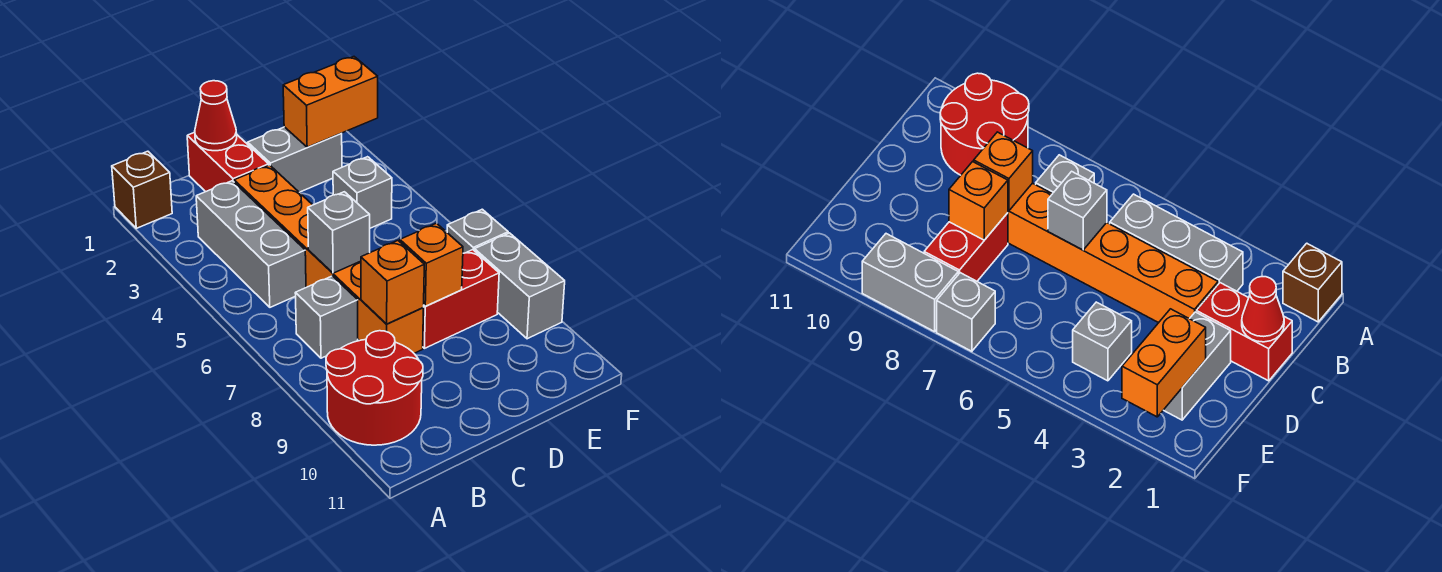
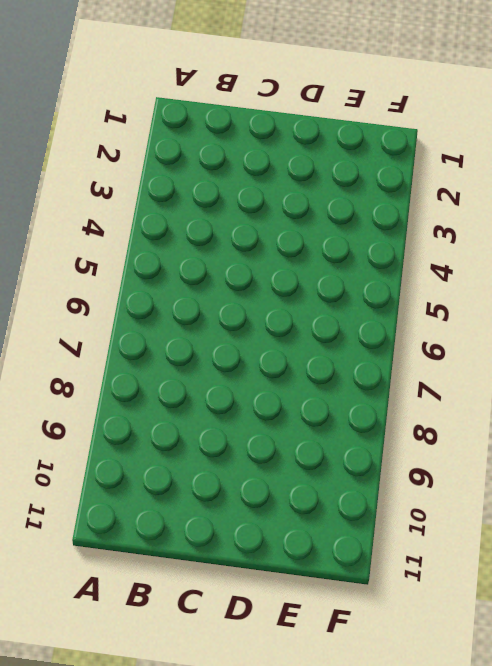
none -> brown brick A1 level 1
none -> red round brick A9:B10 level 1
none -> grey brick B3:B5 level 1

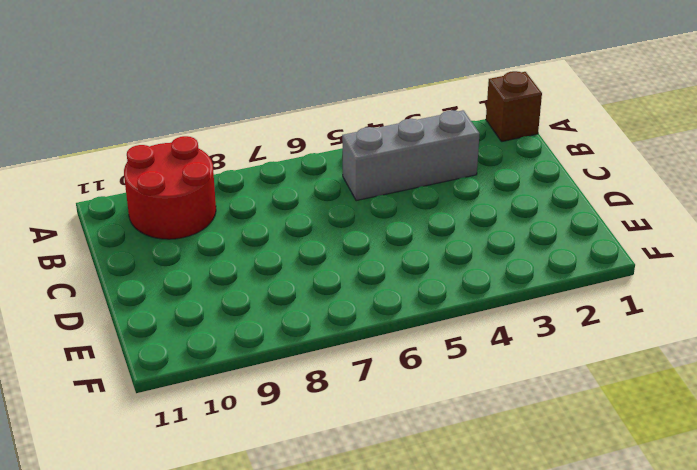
none -> grey brick B7 level 1
none -> red brick C1:C2 level 1
none -> orange brick C3:C8 level 1

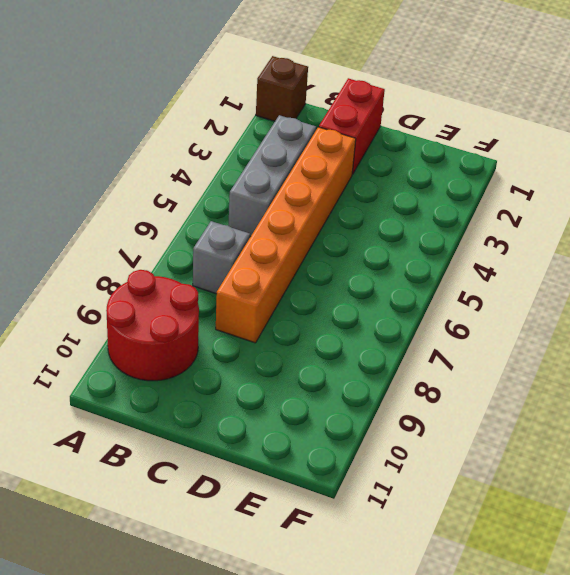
none -> grey brick D2:E2 level 1
none -> red brick D8:E8 level 1
none -> grey brick E4 level 1

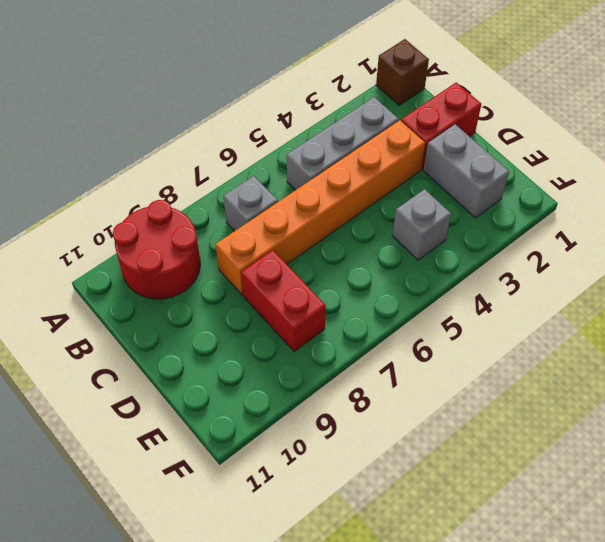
none -> grey brick F7 level 1
none -> grey brick F8:F9 level 1
none -> red cone C1 level 2

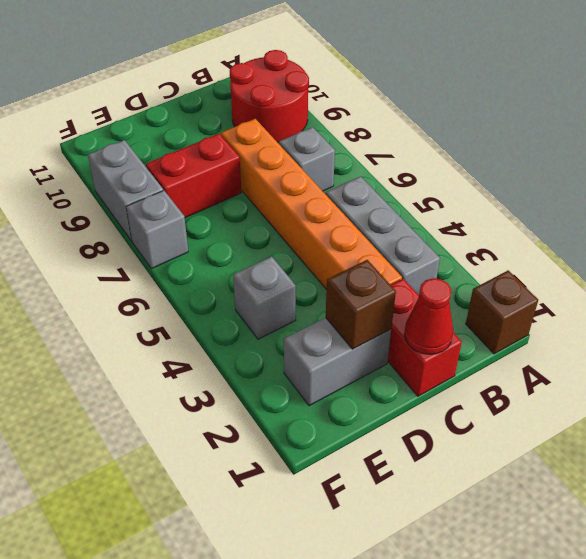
brown brick D2 level 2 -> none
none -> grey brick C6 level 2
none -> orange brick C8 level 2
none -> orange brick D8 level 2

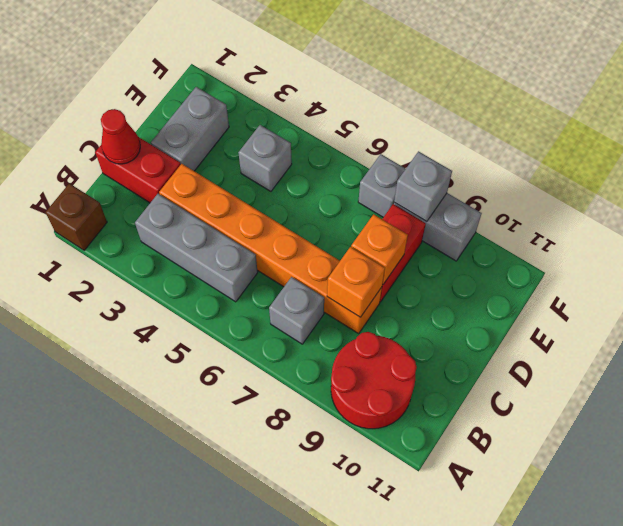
grey brick F8 level 2 -> grey brick C6 level 2
none -> orange brick E2:F2 level 2

